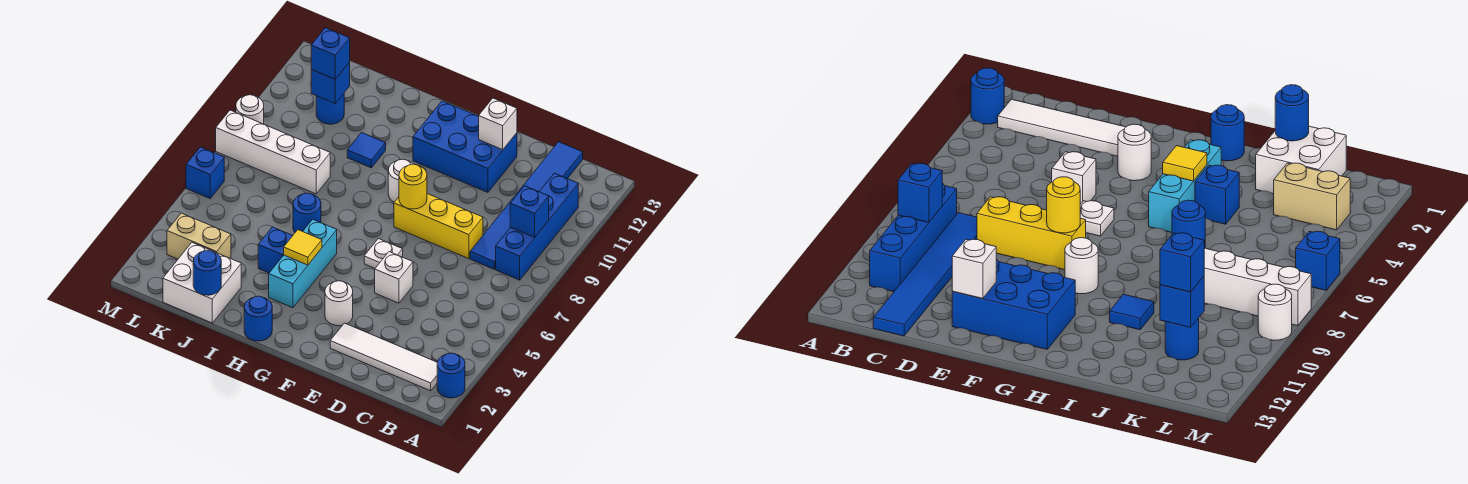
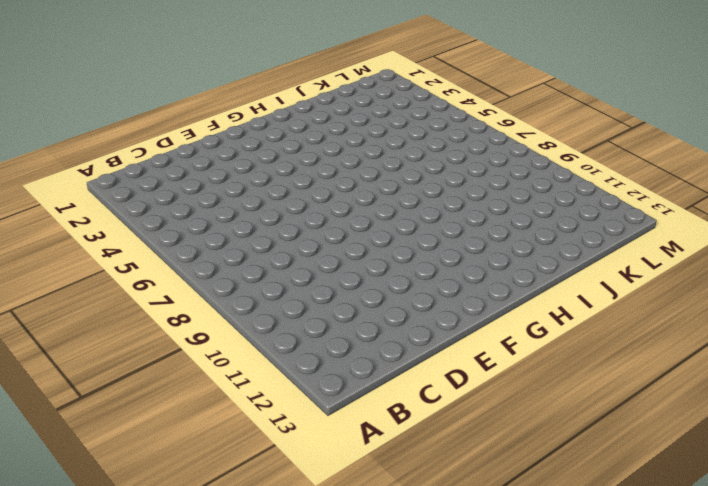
none -> blue round brick A2 level 1
none -> white tile B2:E2 level 1
none -> blue brick B8:B11 level 1

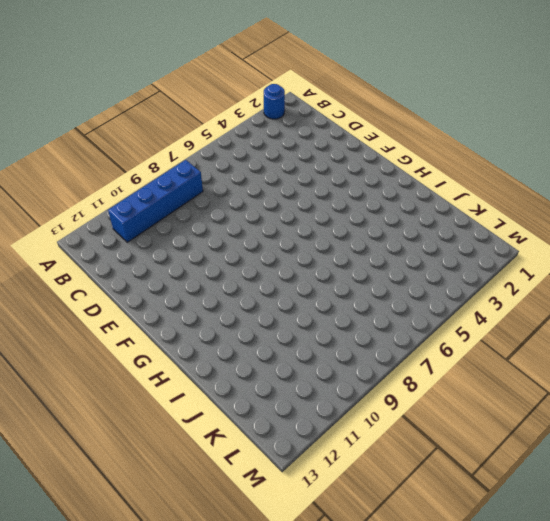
none -> white tile B2:E2 level 1
none -> blue tile C8:C13 level 1
none -> yellow brick D8:F8 level 1

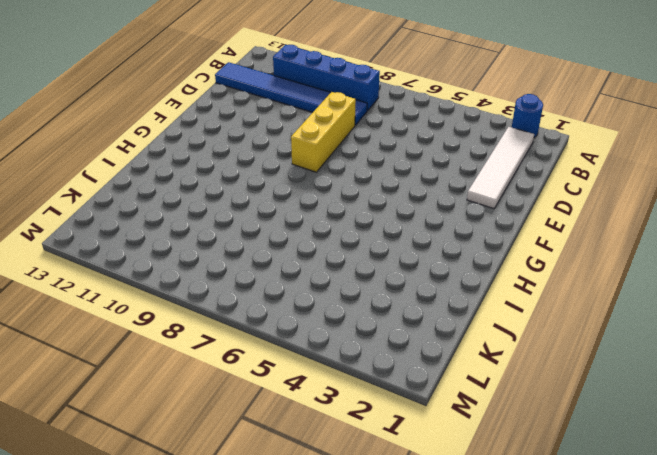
none -> white brick E5 level 1
none -> blue brick E11:G12 level 1
none -> white round brick F3 level 1

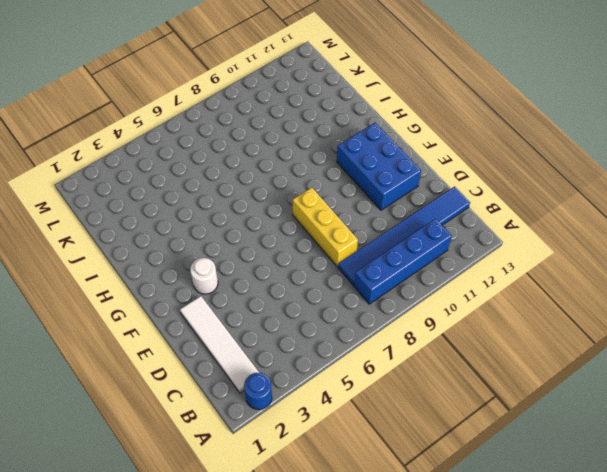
none -> white brick E5 level 1
none -> white plate F6 level 1
none -> white round brick G9 level 1

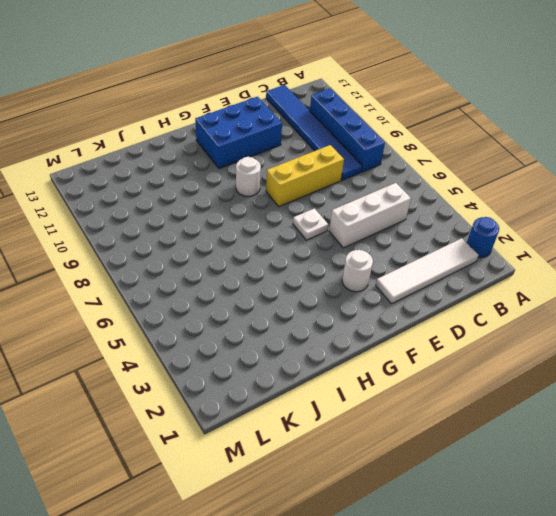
white brick C5:E5 level 1 -> white brick E5 level 1
none -> blue round brick H1 level 1
none -> cyan brick H3:H5 level 1
none -> blue brick I4 level 1

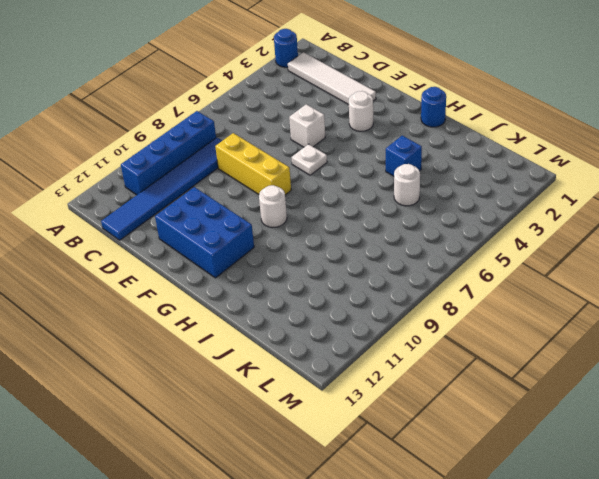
white round brick J5 level 1 -> white round brick M9 level 1
none -> cyan brick H3:H5 level 1
none -> blue round brick I6 level 1
none -> blue tile I10 level 1

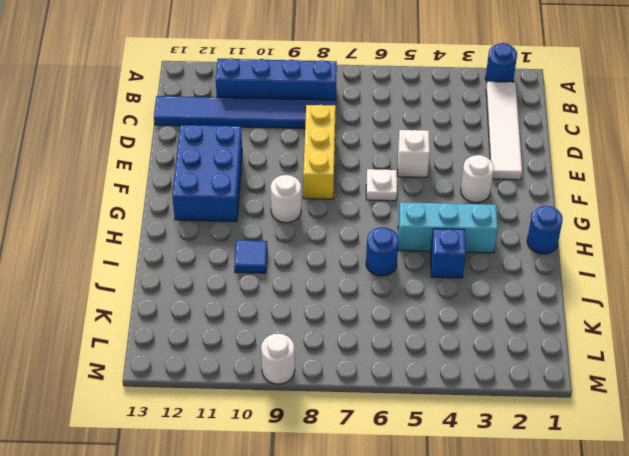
none -> white brick J1:K2 level 1
none -> white brick J8:M8 level 1
none -> tan brick K3:L3 level 1

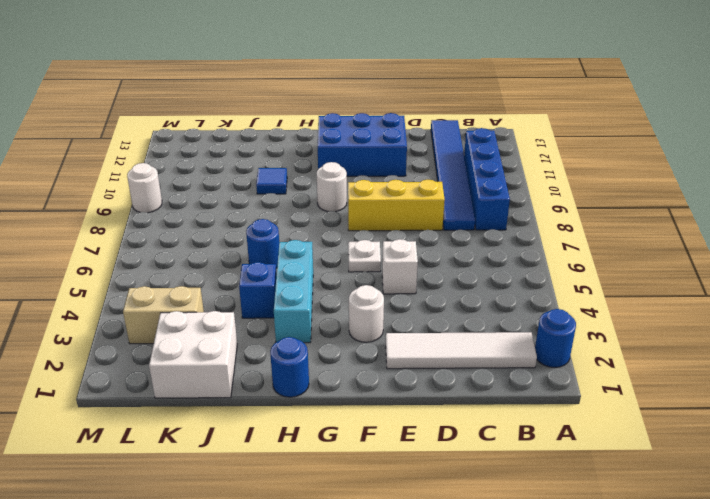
none -> white brick J8:M8 level 1
none -> blue round brick K11 level 1
none -> blue brick M6 level 1

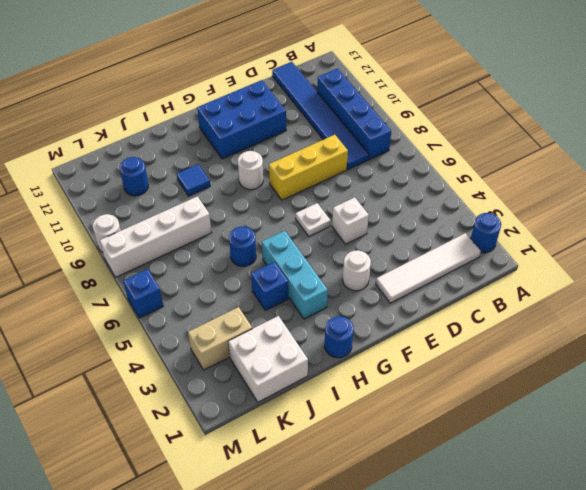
none -> blue brick B9 level 2
none -> white brick E12 level 2
none -> yellow round brick F8 level 2

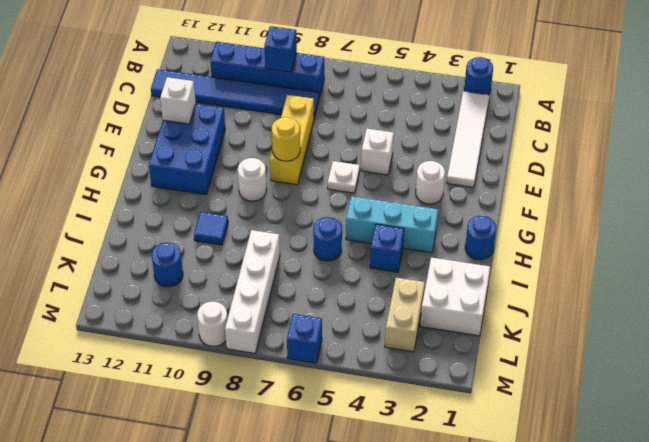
none -> yellow tile H4 level 2
none -> blue round brick J1 level 2
none -> blue brick K11 level 2

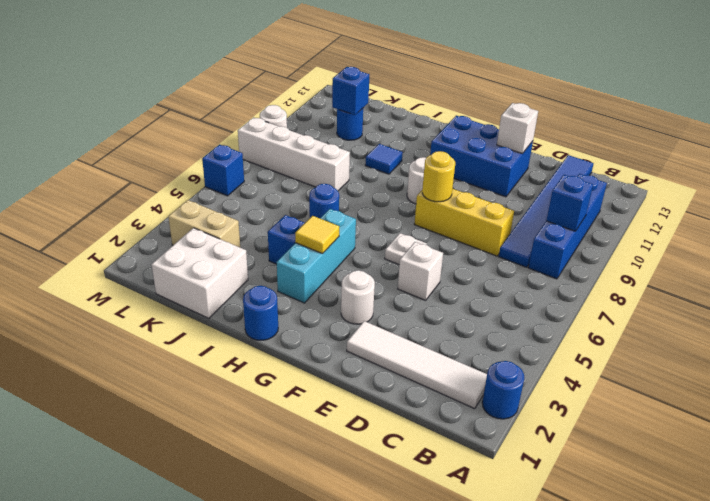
none -> blue round brick J1 level 2
none -> blue brick K11 level 3

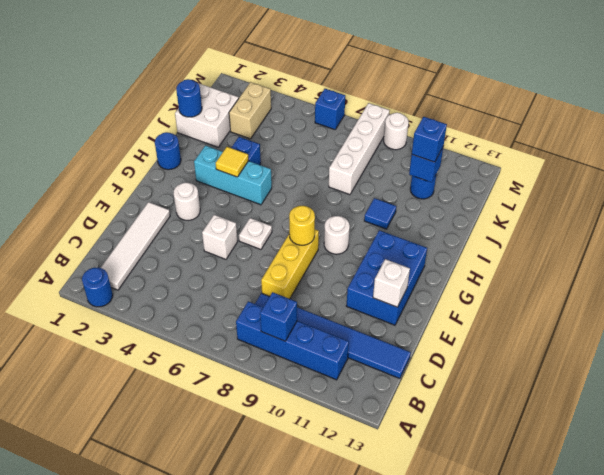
none -> blue round brick I6 level 1

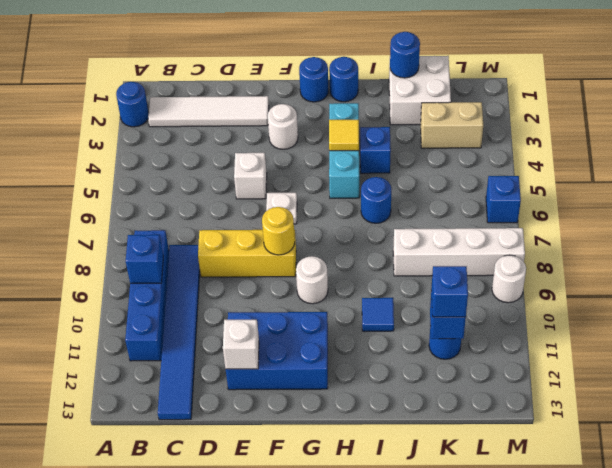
blue round brick G1 level 1 -> none

